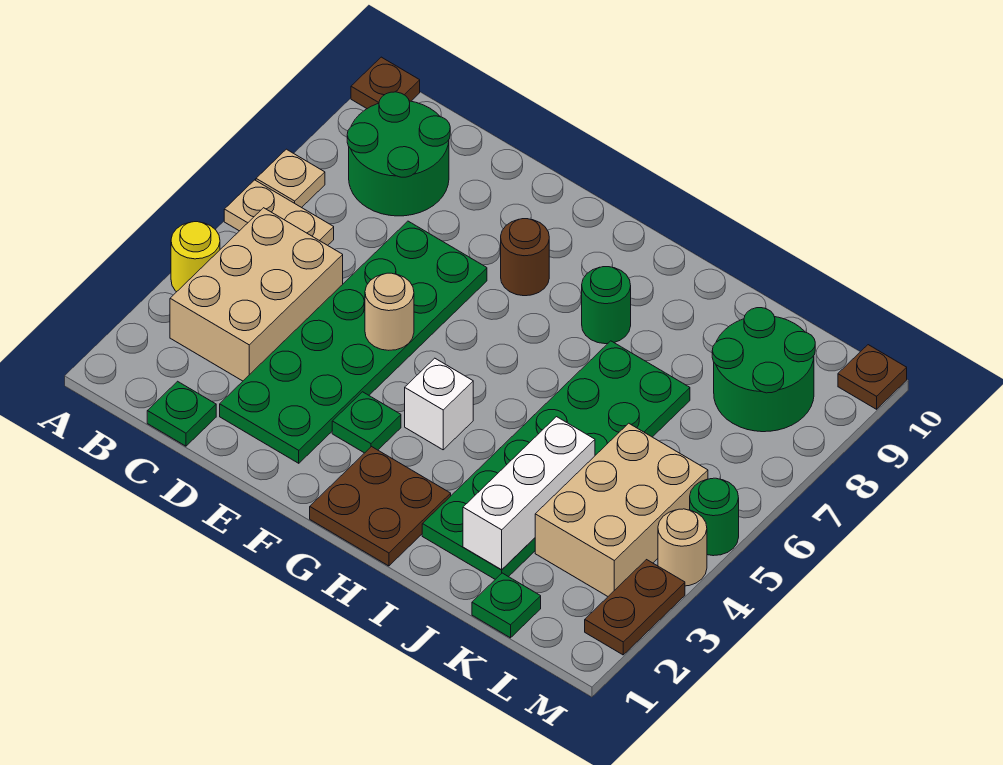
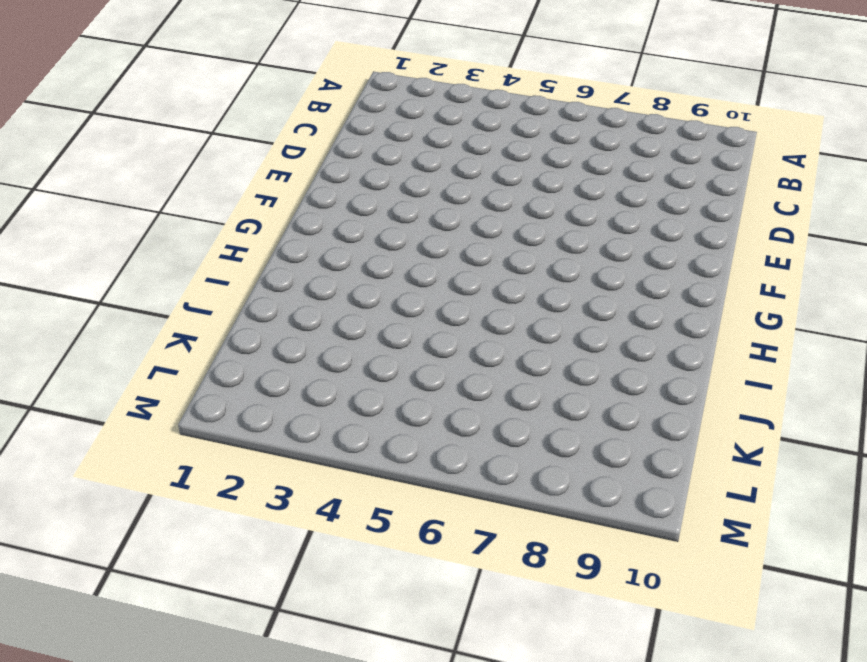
none -> yellow round brick A4 level 1
none -> tan plate A6:B6 level 1
none -> tan plate A7 level 1

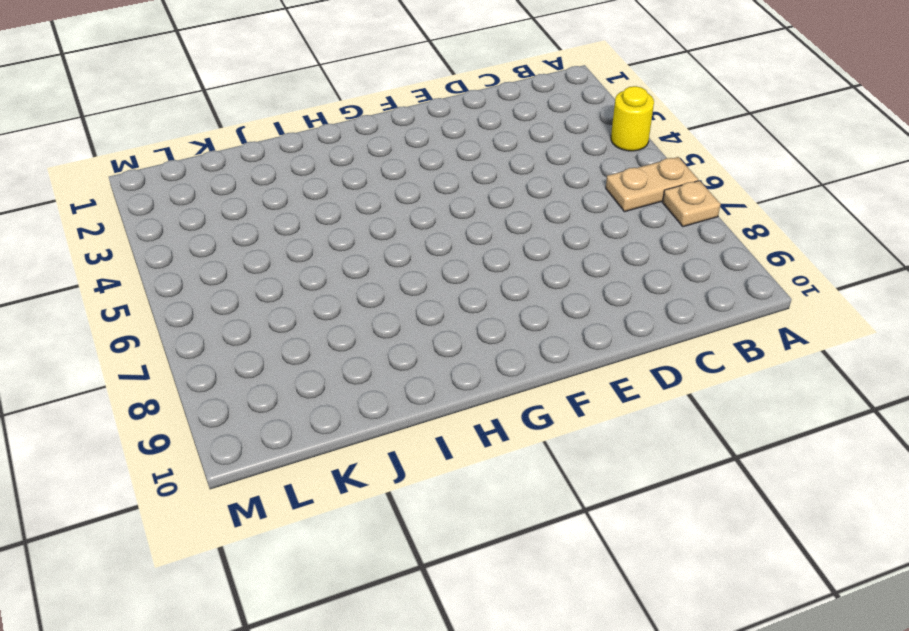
none -> brown plate A10 level 1
none -> tan brick B3:C5 level 1
none -> green round brick B8:C9 level 1

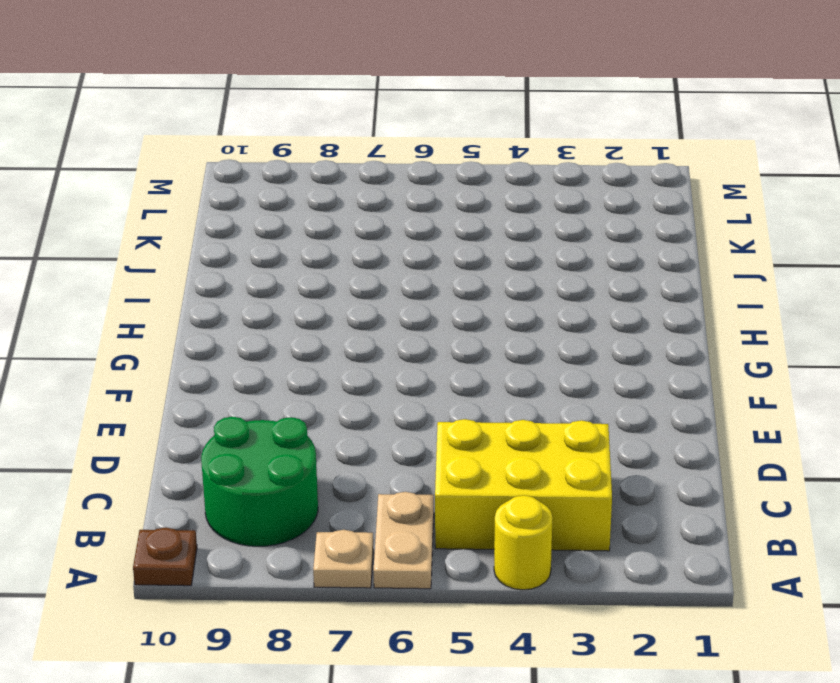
yellow brick B3:C5 level 1 -> tan brick B3:C5 level 1
none -> green plate C1 level 1
none -> green plate D2:E7 level 1
none -> green plate F3 level 1

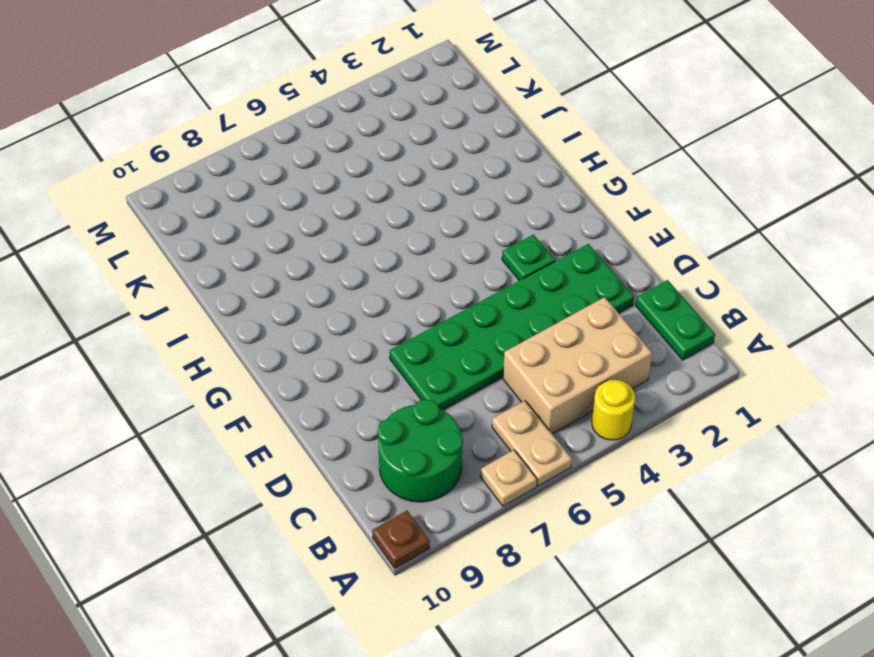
green plate B1:C1 level 1 -> green plate C1 level 1
none -> brown round brick F8 level 1
none -> brown plate G1:H2 level 1
none -> white brick G4 level 1

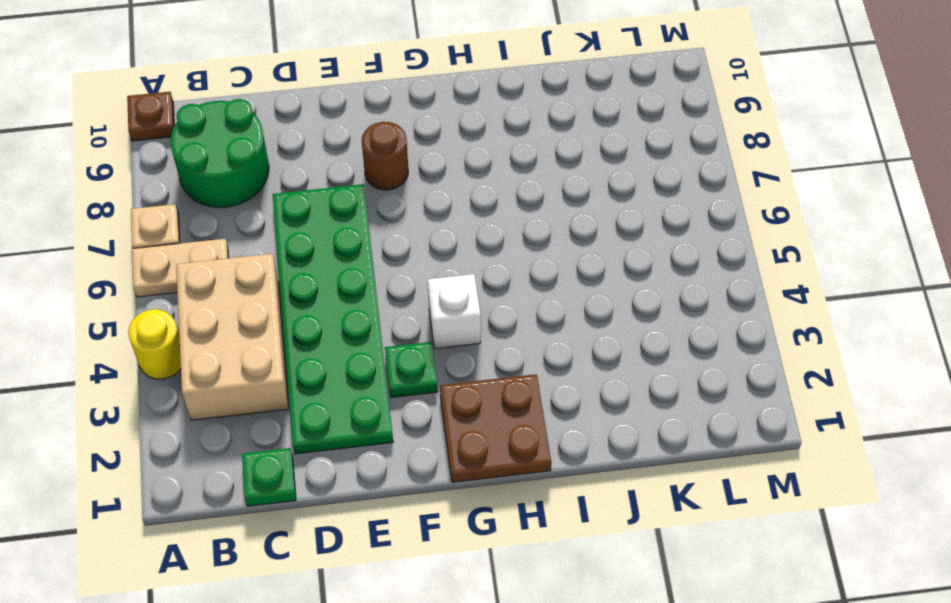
none -> green round brick H8 level 1
none -> green plate I2:J7 level 1
none -> green plate K1 level 1

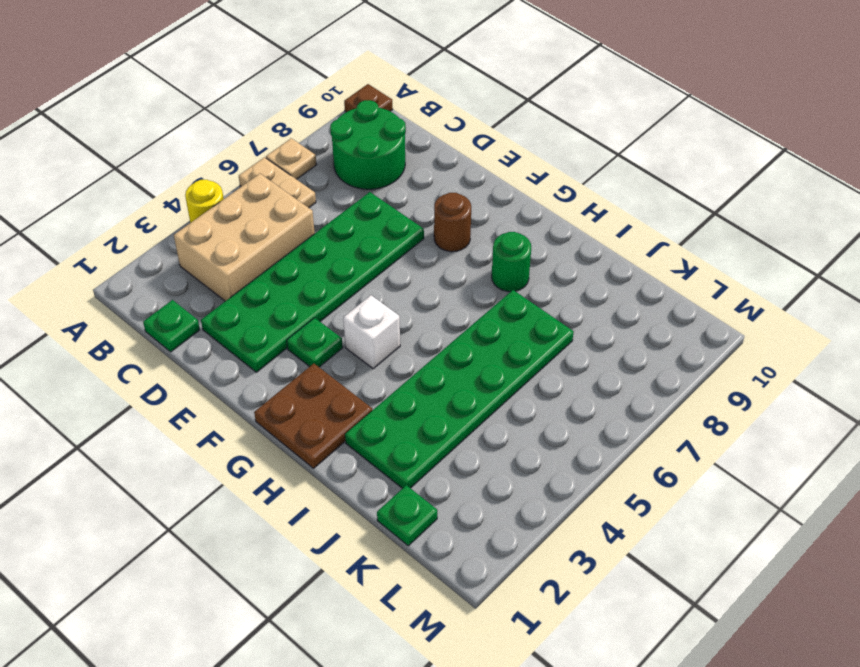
none -> tan brick K3:L5 level 1
none -> green round brick K8:L9 level 1
none -> brown plate M2:M3 level 1

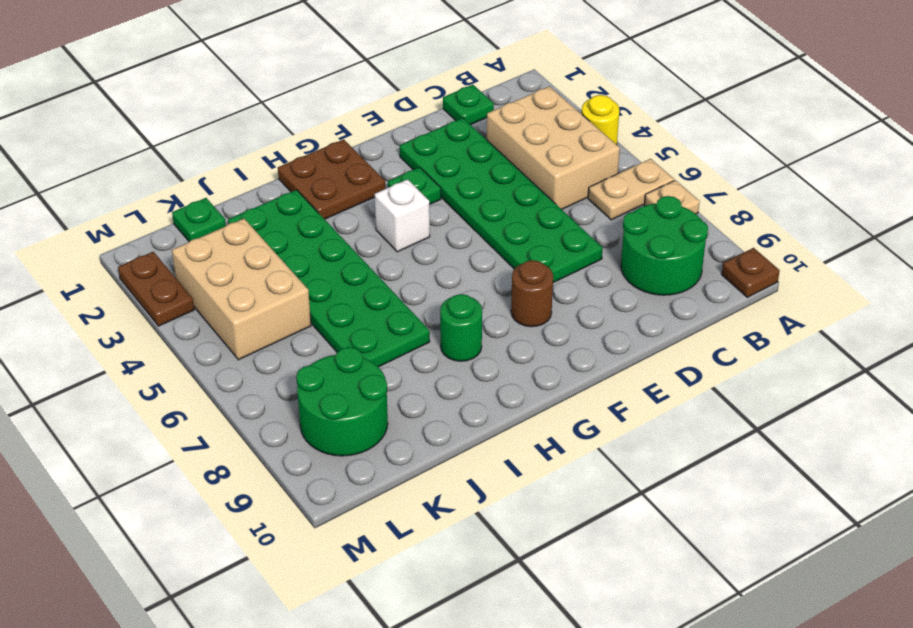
none -> tan round brick M4 level 1
none -> green round brick M5 level 1
none -> brown plate M10 level 1

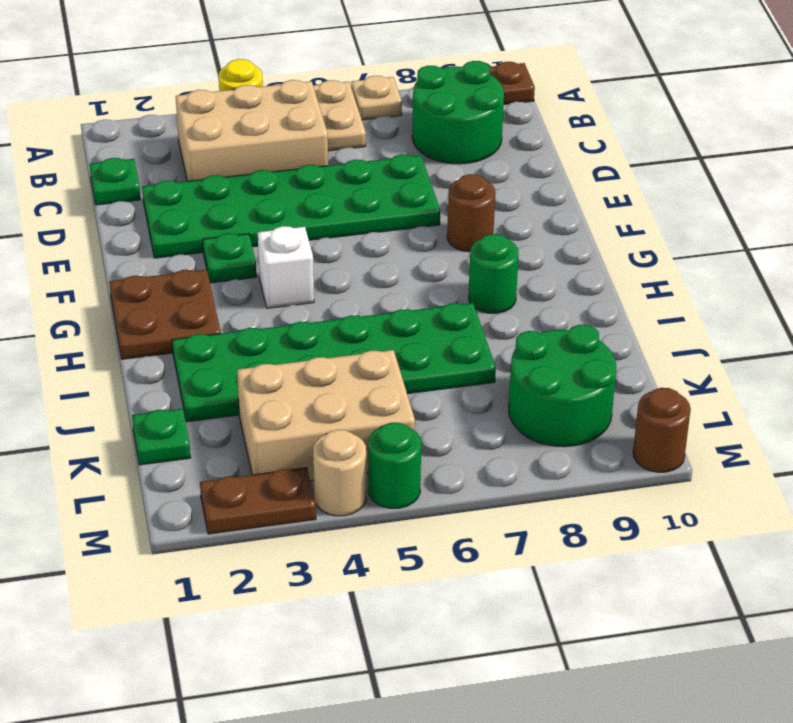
brown round brick M10 level 1 -> brown plate M10 level 1
none -> tan round brick E5 level 2
none -> white brick J2:J4 level 2

